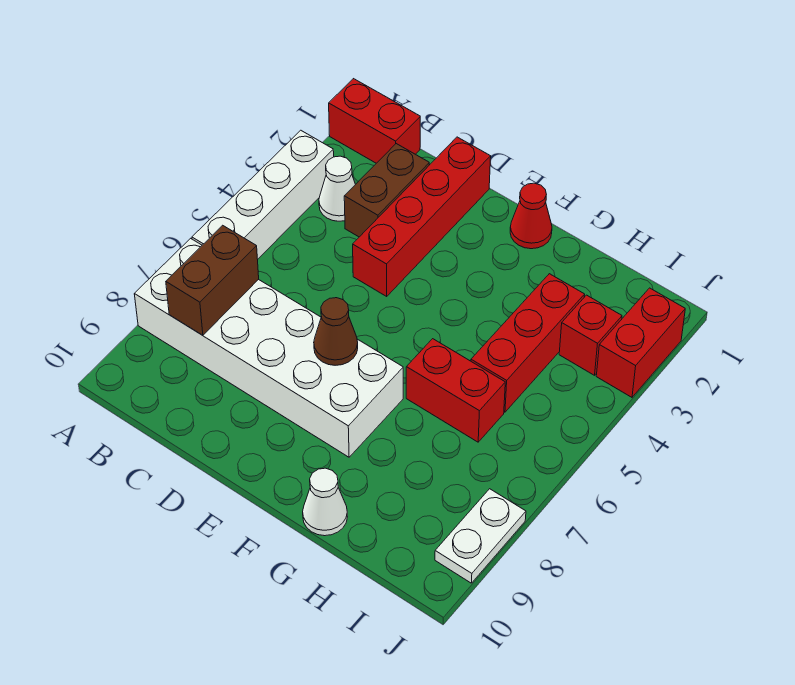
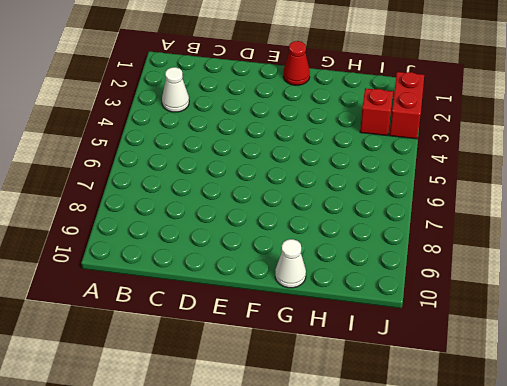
none -> red brick A1:B1 level 1
none -> white brick A3:A6 level 1
none -> white brick A7:F8 level 1

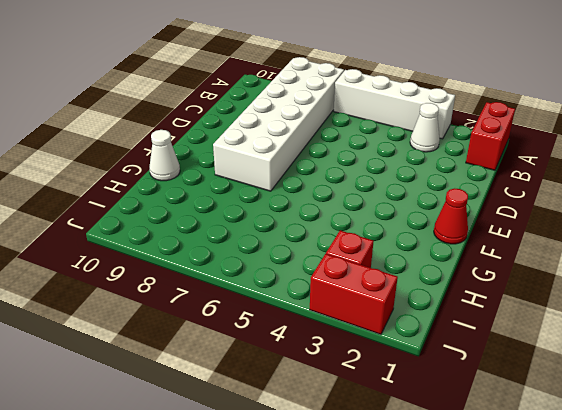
none -> brown brick C2:C3 level 1
none -> red brick D1:D4 level 1
none -> red brick G6:H6 level 1

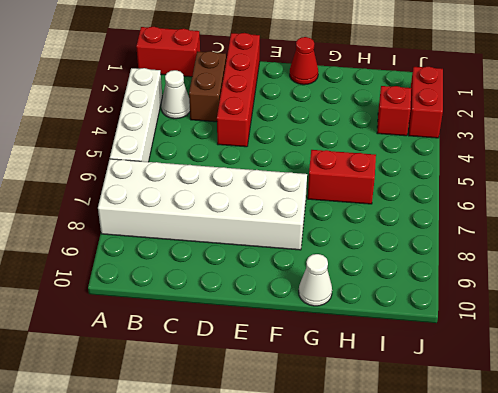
none -> red brick H3:H5 level 1
none -> white plate J8:J9 level 1
none -> brown brick B7:B8 level 2

